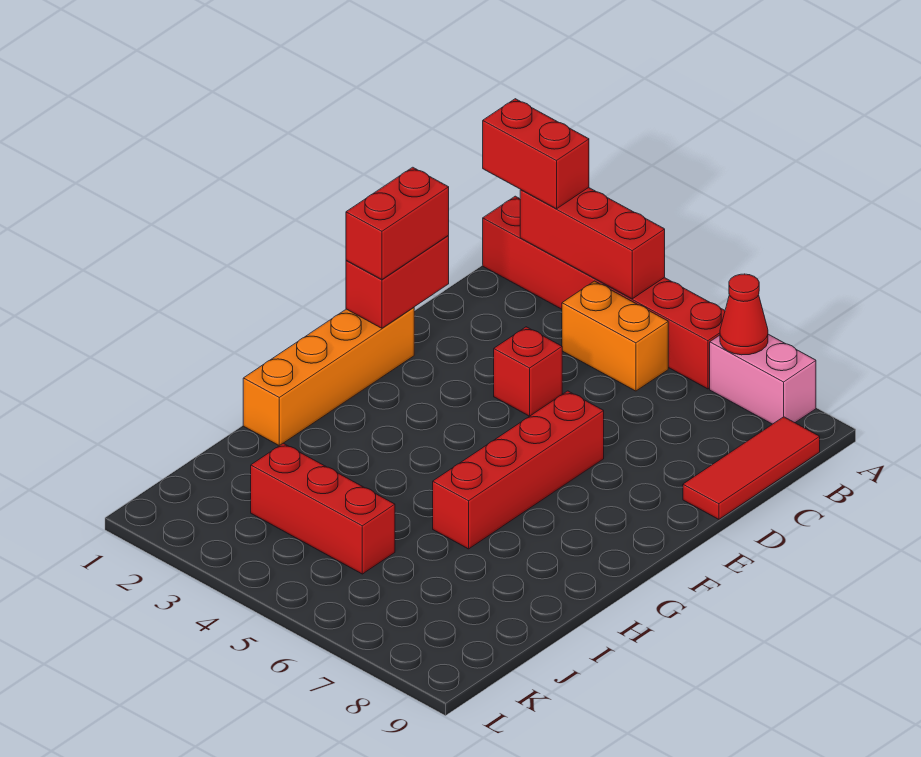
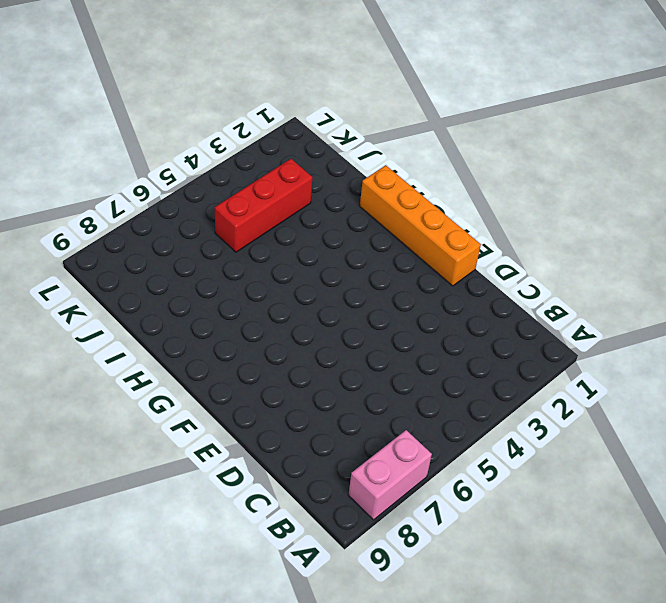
none -> red brick A1:A6 level 1
none -> orange brick B4:B5 level 1
none -> red tile B9:D9 level 1

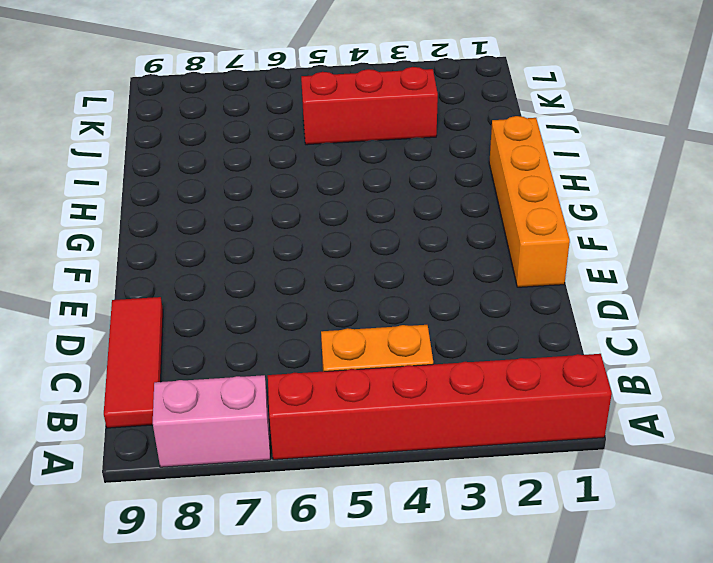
none -> red brick D4 level 1
none -> red brick E6:H6 level 1
none -> red brick A2:A4 level 2

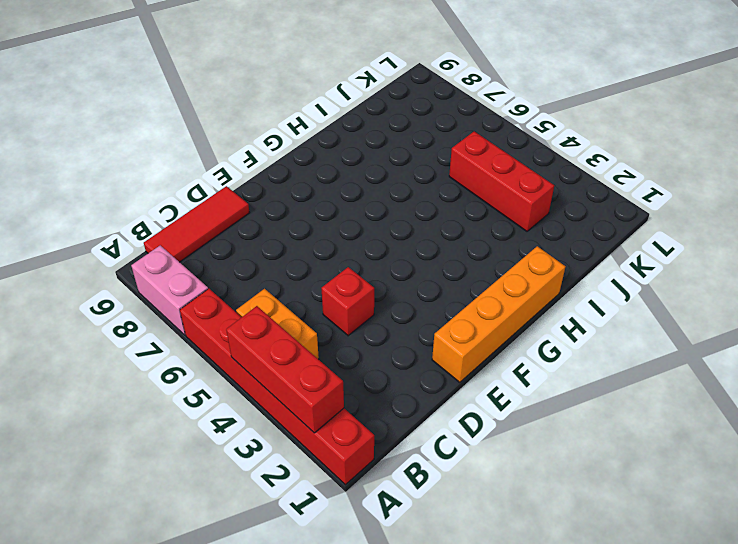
none -> red brick E6:H6 level 1
none -> red cone A7 level 2
none -> red brick D1:E1 level 2

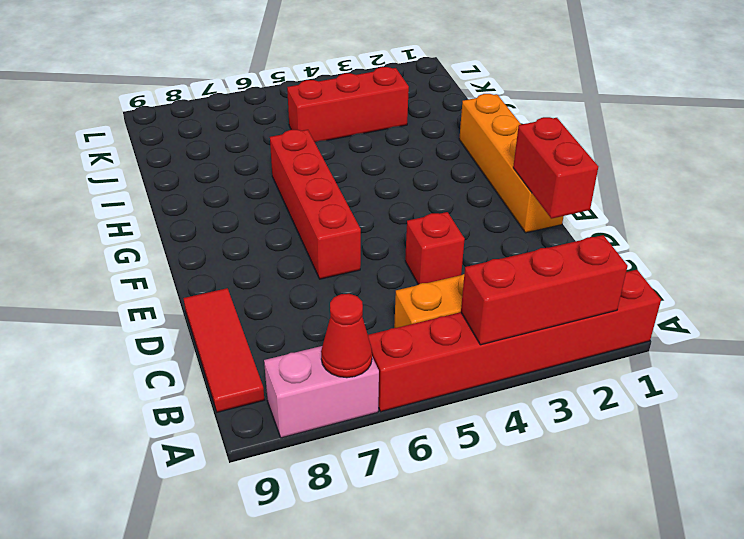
none -> red brick A1:A2 level 3
none -> red brick D1:E1 level 3

